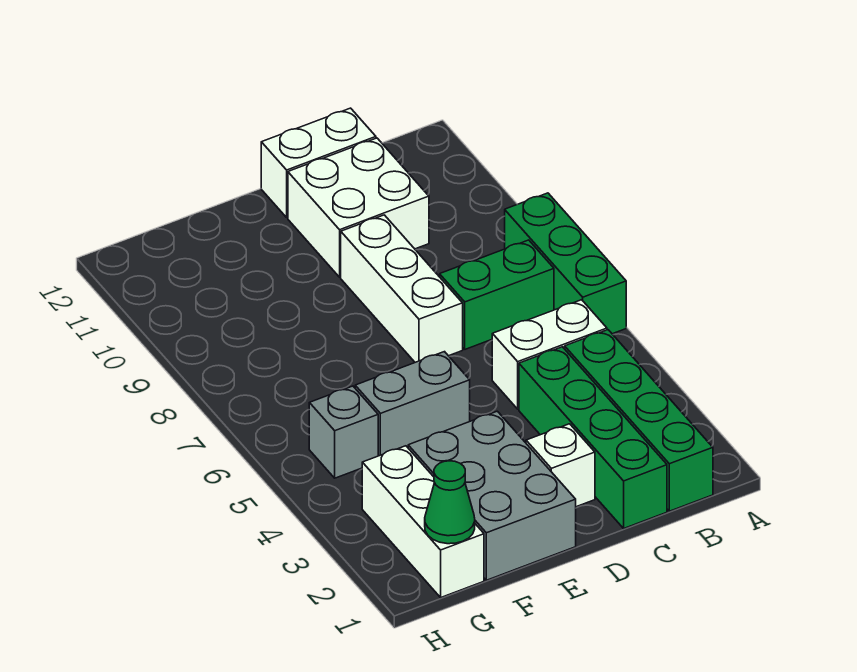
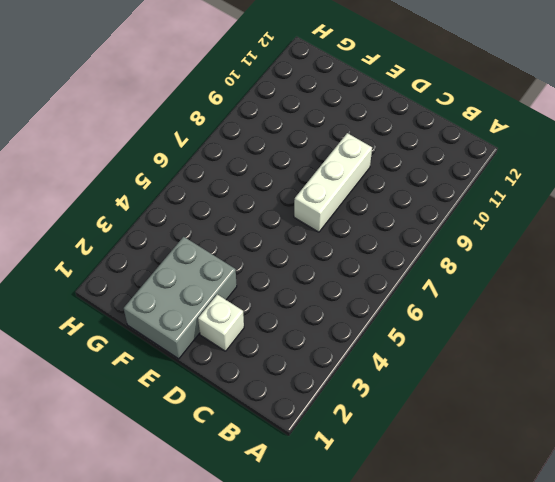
none -> green brick A6:A8 level 1
none -> green brick B1:B4 level 1
none -> white brick B5:C5 level 1

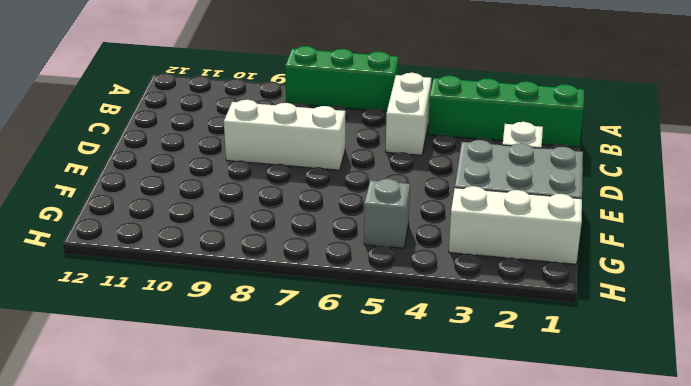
none -> green brick B7:C7 level 1
none -> green brick C1:C4 level 1
none -> white brick C10:D11 level 1

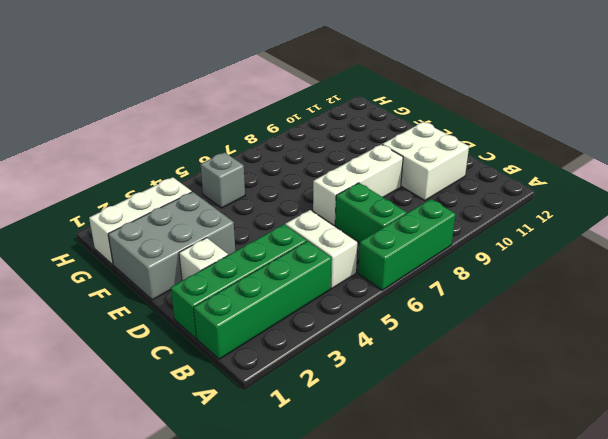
none -> white brick C12:D12 level 1
none -> grey brick E5:F5 level 1
none -> green cone G1 level 2

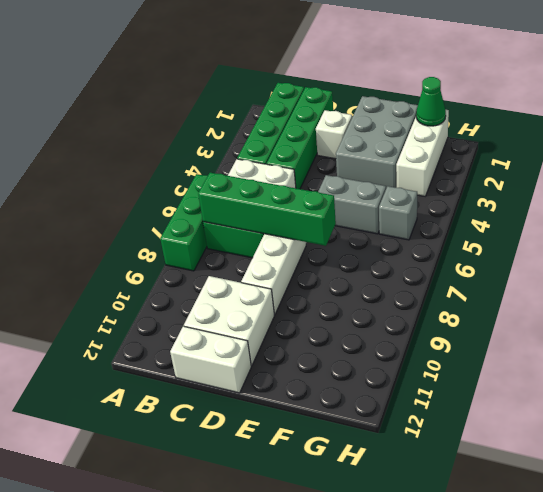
green brick B7:E7 level 2 -> none

